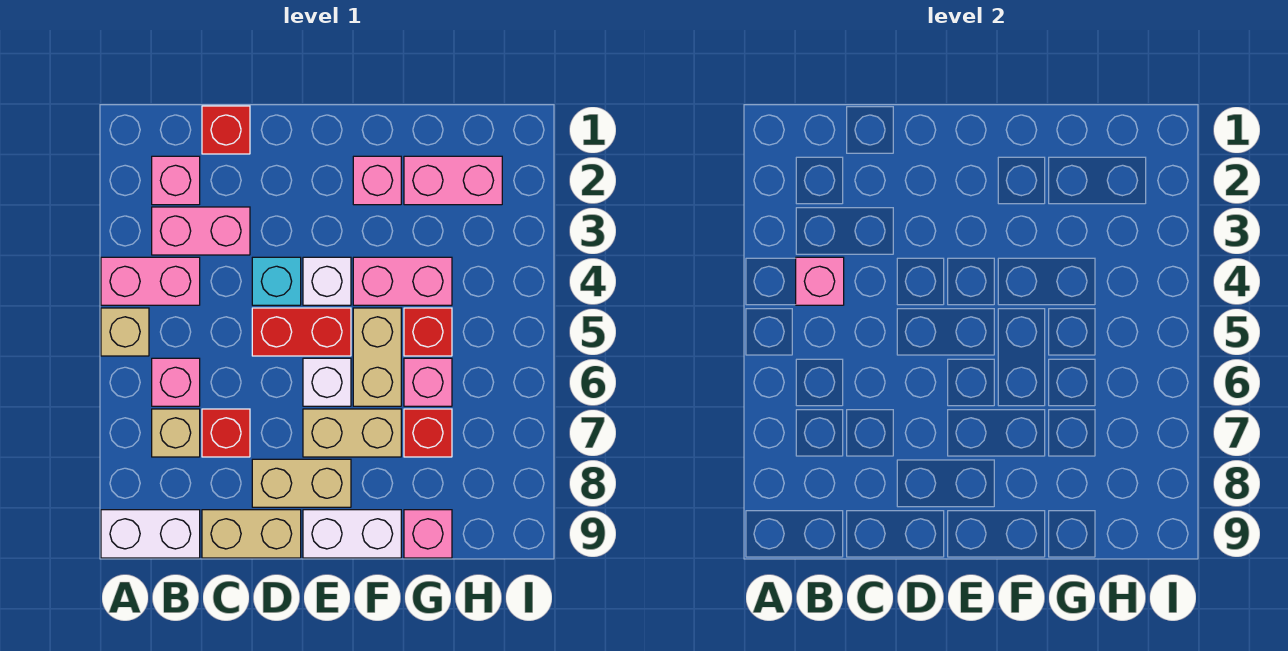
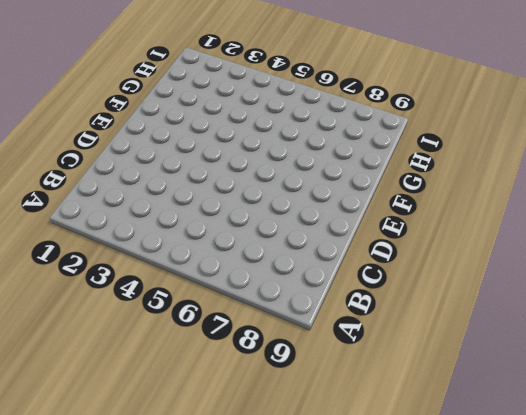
none -> pink brick A4:B4 level 1
none -> tan brick A5 level 1
none -> white brick A9:B9 level 1

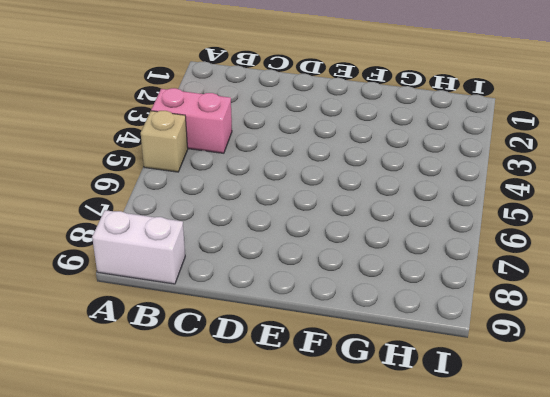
none -> pink brick B2 level 1
none -> pink brick B3:C3 level 1
none -> pink brick B6 level 1

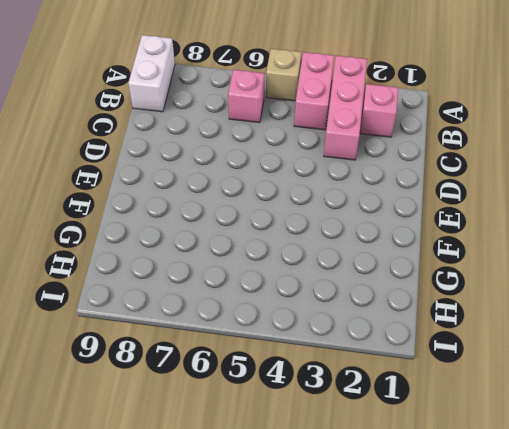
pink brick A3:C3 level 1 -> pink brick B3:C3 level 1
none -> tan brick B7 level 1
none -> red brick C1 level 1
none -> red brick C7 level 1

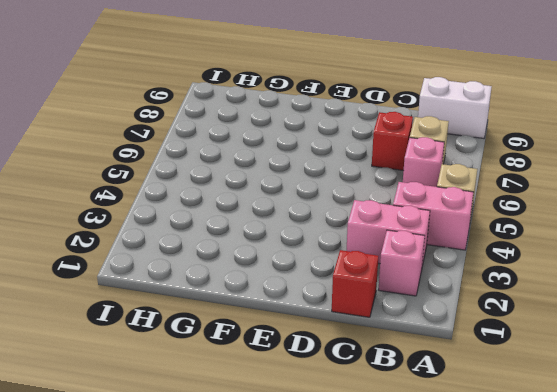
none -> tan brick C9:D9 level 1
none -> cyan brick D4 level 1
none -> red brick D5:E5 level 1

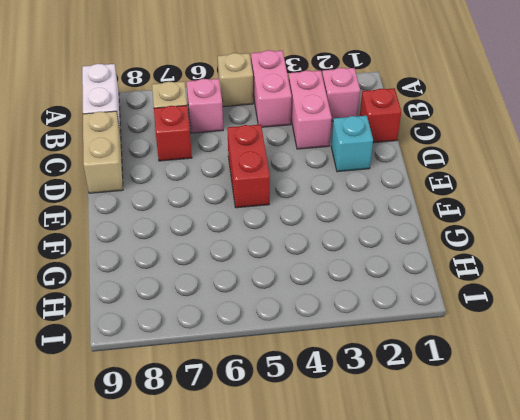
cyan brick D2 level 1 -> cyan brick D4 level 1
none -> tan brick D8:E8 level 1
none -> white brick E4 level 1
none -> white brick E6 level 1

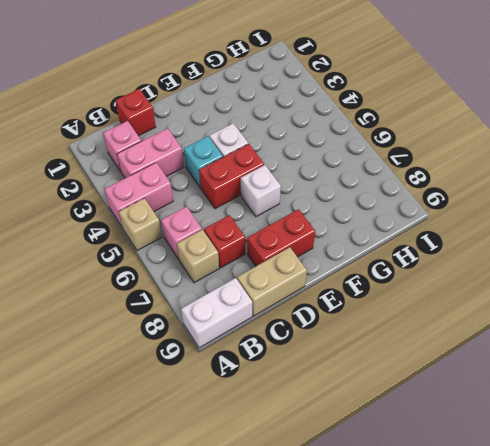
red brick D8:E8 level 1 -> tan brick D8:E8 level 1
none -> tan brick E7:F7 level 1
none -> white brick E9:F9 level 1
none -> pink brick F2 level 1

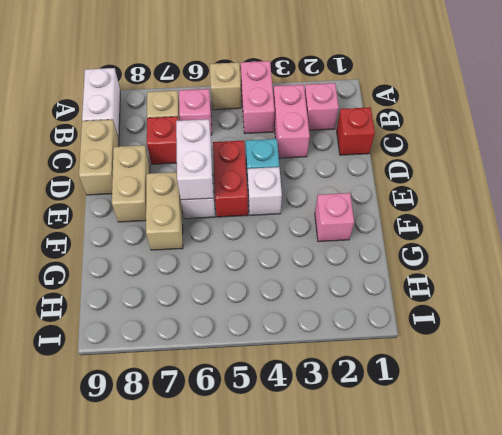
white brick D6:E6 level 2 -> white brick E9:F9 level 1
none -> pink brick F4:G4 level 1
none -> tan brick F5:F6 level 1
none -> pink brick G2:H2 level 1

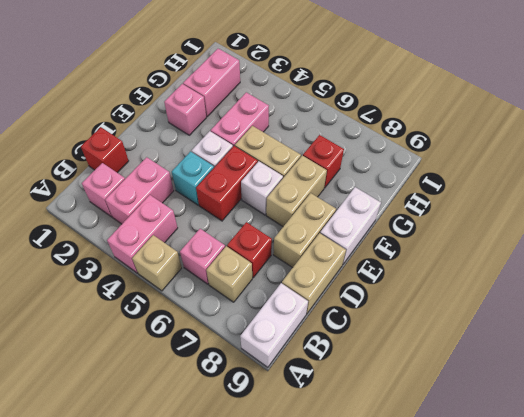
none -> red brick G5 level 1
none -> pink brick G6 level 1
none -> pink brick G9 level 1

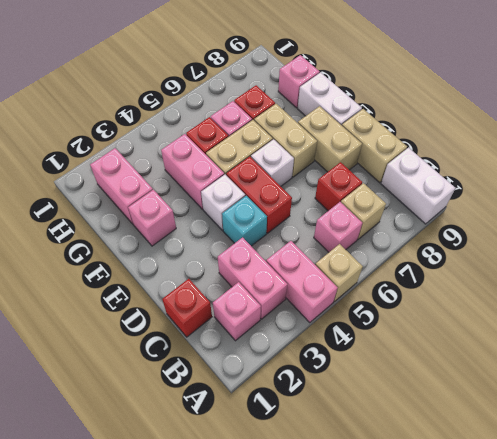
none -> pink brick B4 level 2

